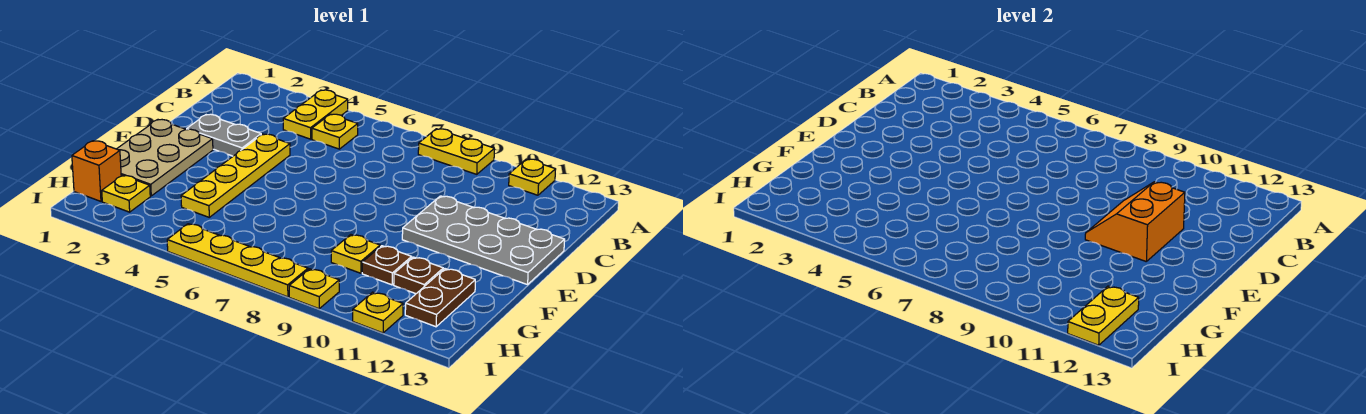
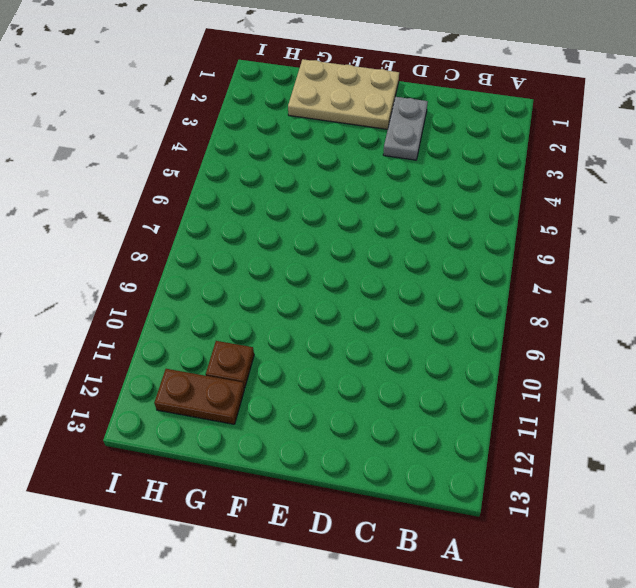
none -> yellow plate A4:B4 level 1
none -> yellow plate A8:A9 level 1
none -> yellow plate A11 level 1

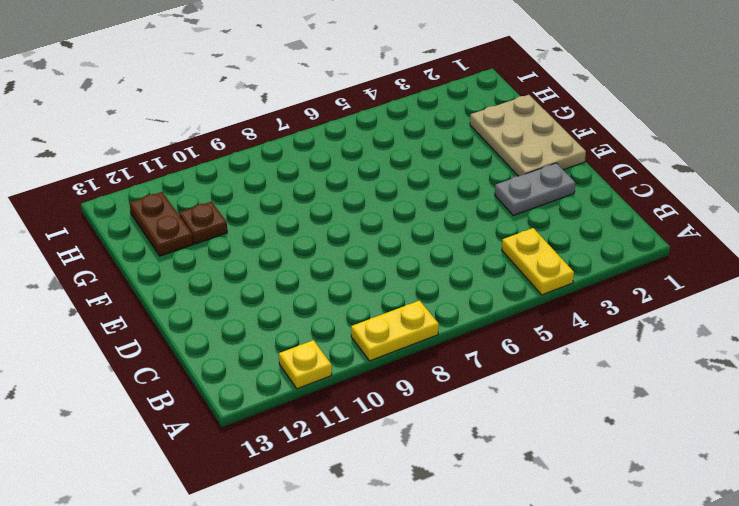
none -> yellow plate B5 level 1
none -> yellow plate D4:G4 level 1
none -> grey plate D10:E13 level 1

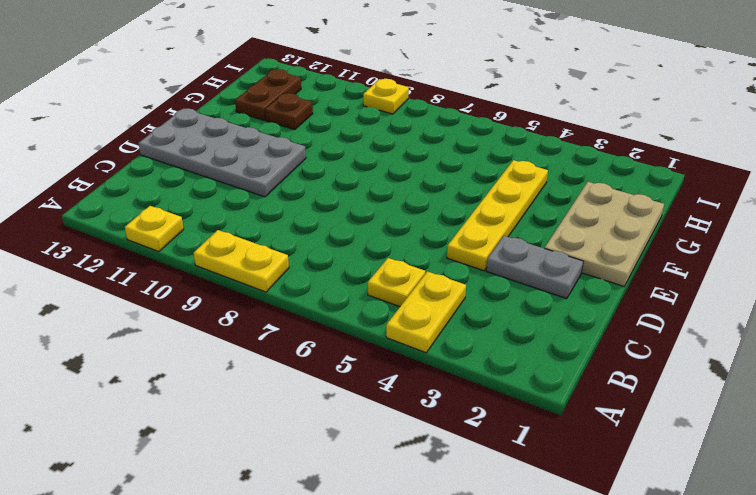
none -> yellow plate G9 level 1
none -> brown plate G10 level 1
none -> orange brick H1 level 1

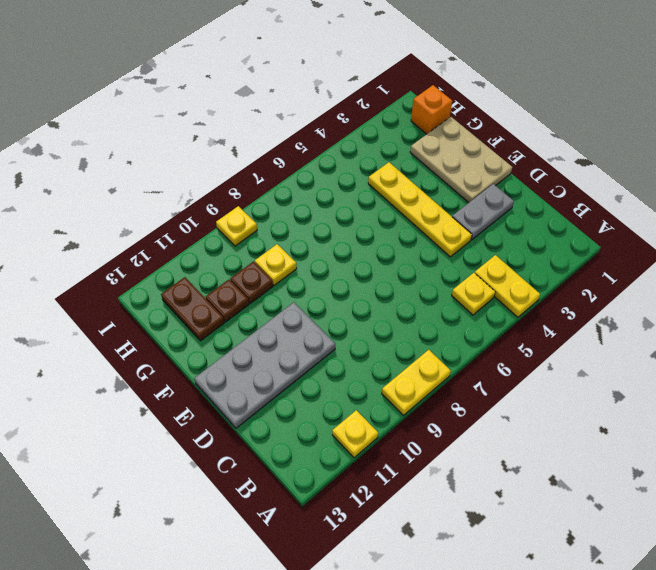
none -> yellow plate H2 level 1
none -> yellow plate I5:I8 level 1
none -> yellow plate I11 level 1

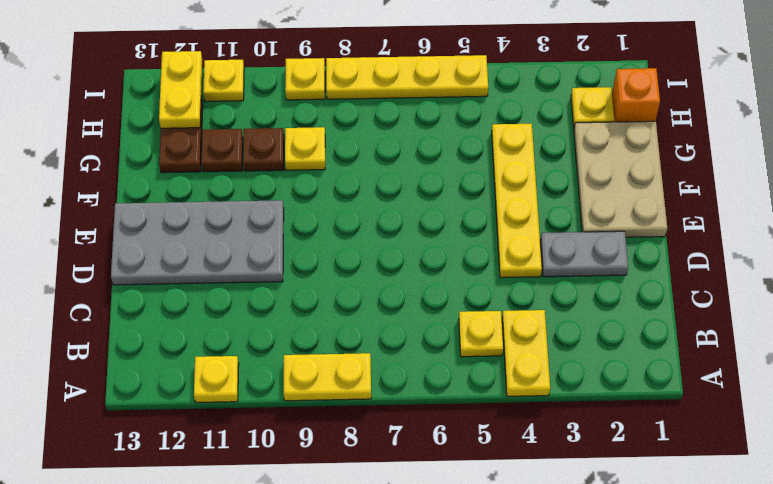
none -> orange slope D10:E11 level 2 top 11

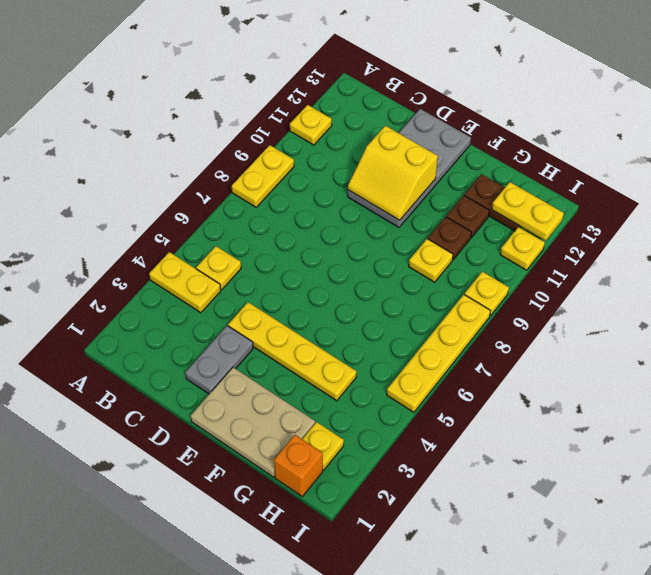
yellow slope D10:E11 level 2 top 11 -> orange slope D10:E11 level 2 top 11

